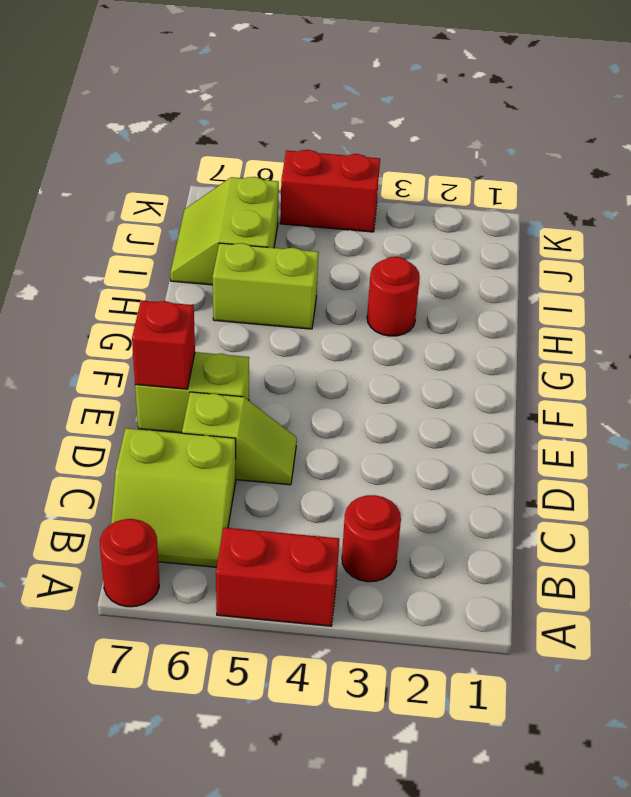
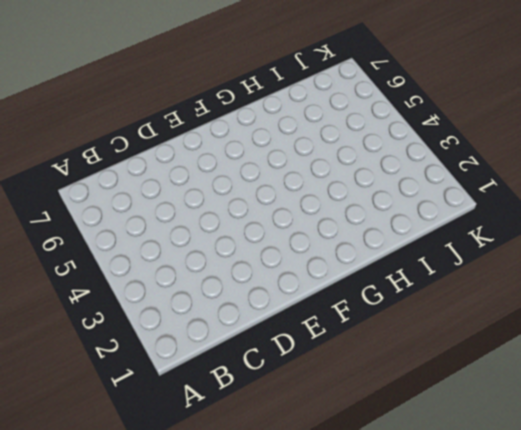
none -> red brick A4:A5 level 1
none -> red round brick A7 level 1

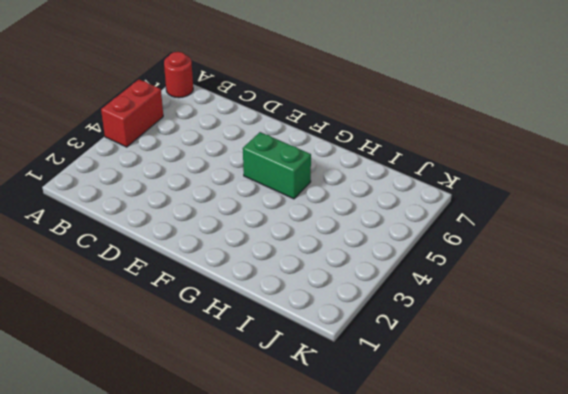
green brick F5:G5 level 1 -> none
none -> red round brick B3 level 1
none -> lime slope B6:C7 level 1 top C

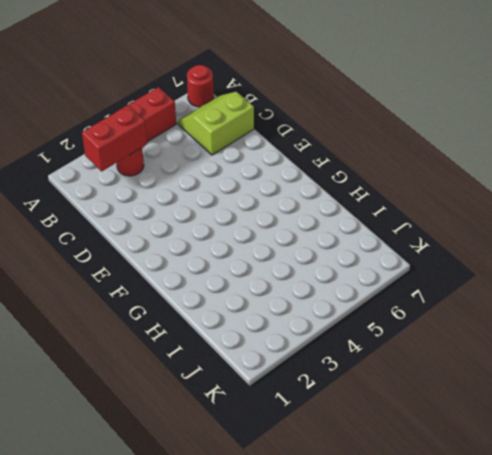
red brick B2:B3 level 2 -> red brick K4:K5 level 1
none -> lime slope D5:D6 level 1 top 6
none -> lime brick E6:E7 level 1

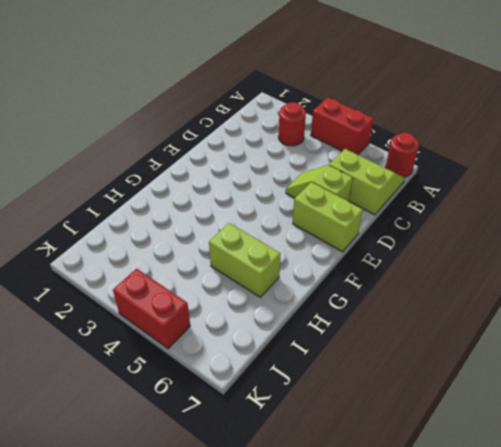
none -> red round brick H3 level 1
none -> lime slope I6:J7 level 1 top 6

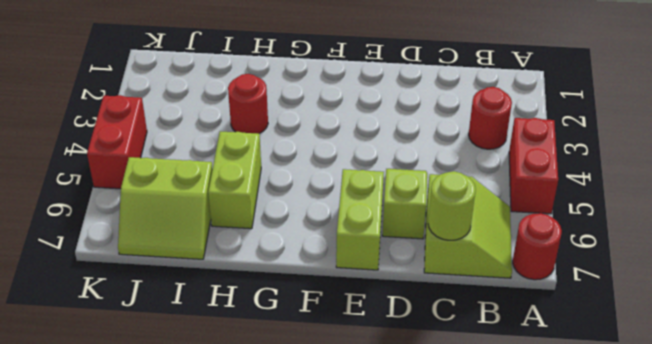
lime round brick C7 level 2 -> none
none -> red brick E7 level 2

